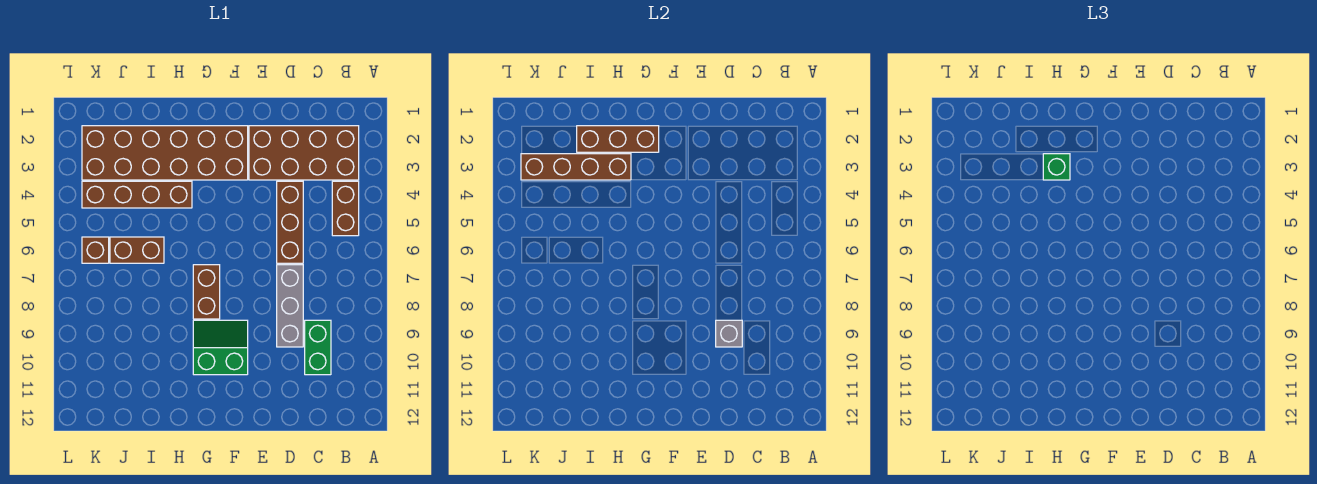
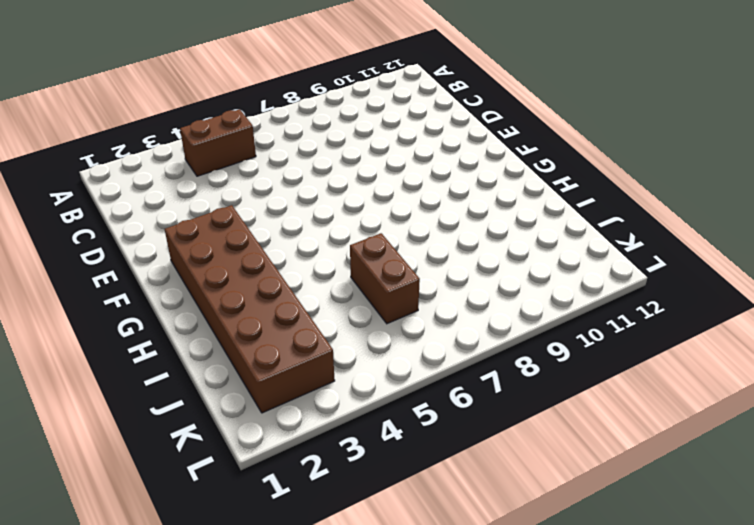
none -> brown brick B2:E3 level 1
none -> green brick C9:C10 level 1
none -> brown brick D4:D6 level 1

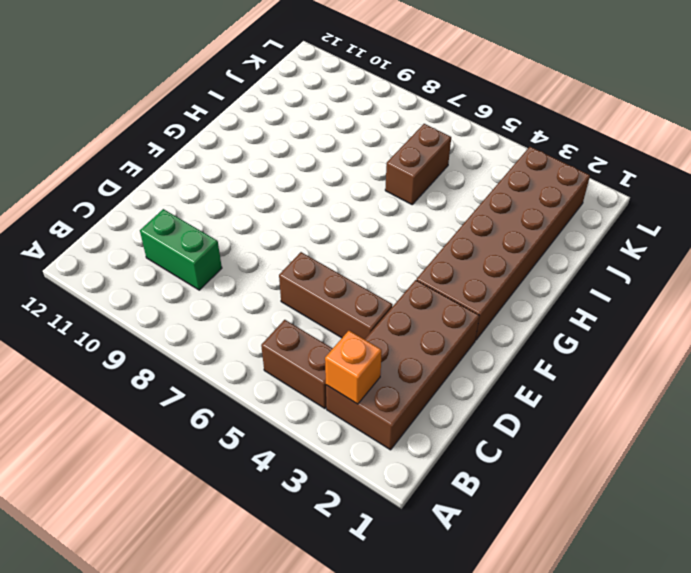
orange brick B3 level 2 -> none
none -> grey brick D7:D9 level 1
none -> green slope F9:G10 level 1 top 10
none -> brown brick G7:G8 level 1

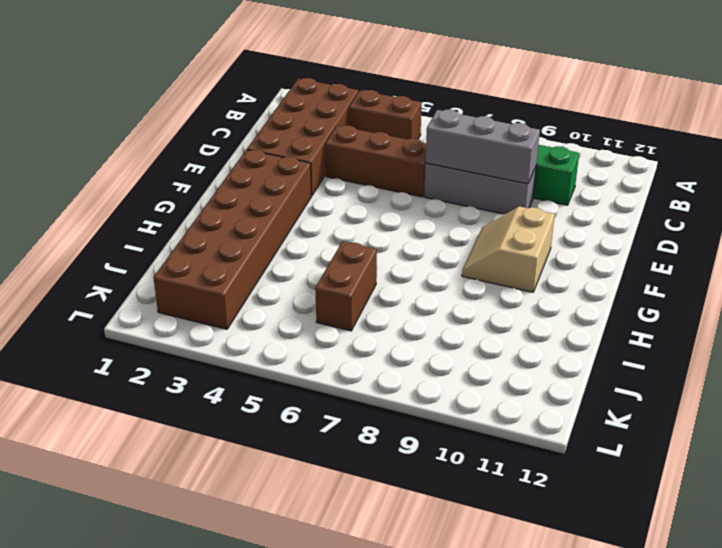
grey brick D7:D9 level 2 -> grey brick D9 level 2
tan slope F9:G10 level 1 top 10 -> green slope F9:G10 level 1 top 10
none -> brown brick G7:G8 level 1
none -> brown brick H4:K4 level 1
none -> brown brick K6 level 1

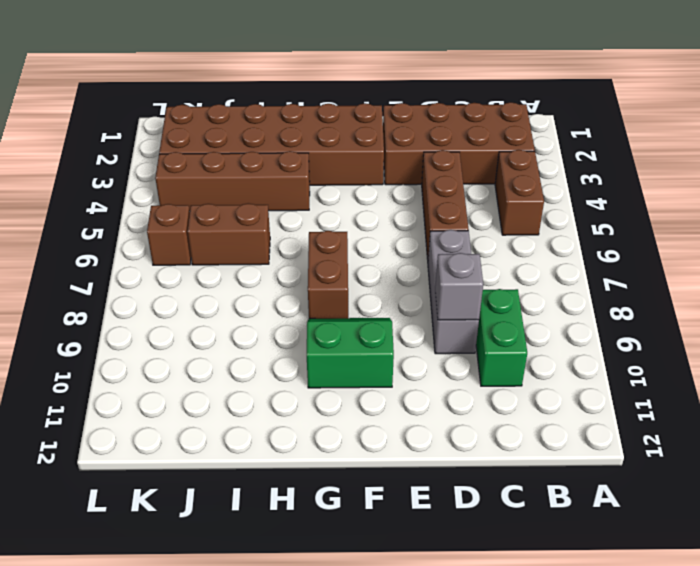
none -> brown brick G2:I2 level 2
none -> brown brick H3:K3 level 2
none -> green brick H3 level 3

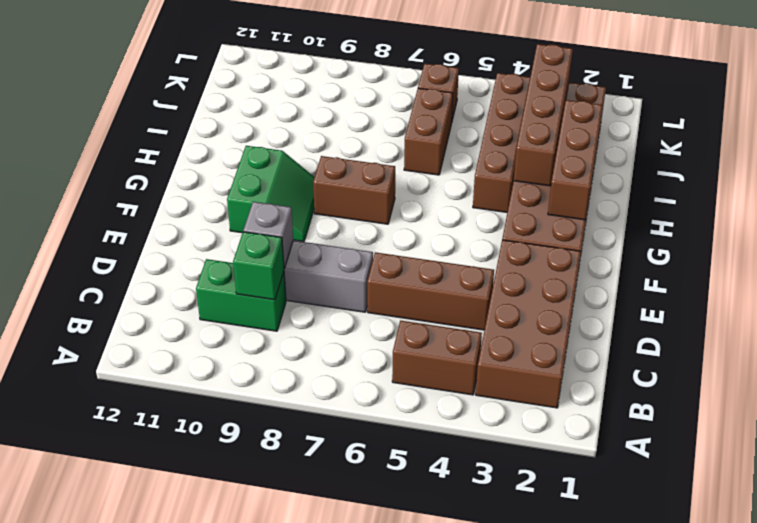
green brick C9 level 2 -> green brick H3 level 3

